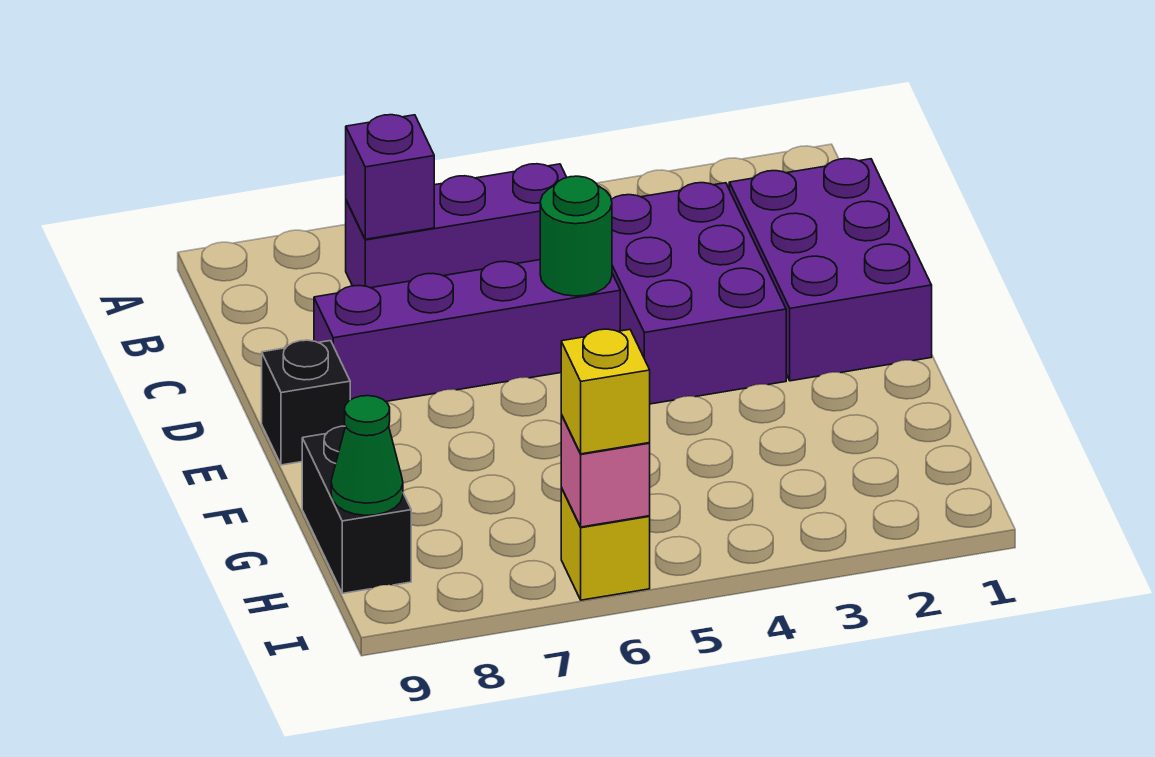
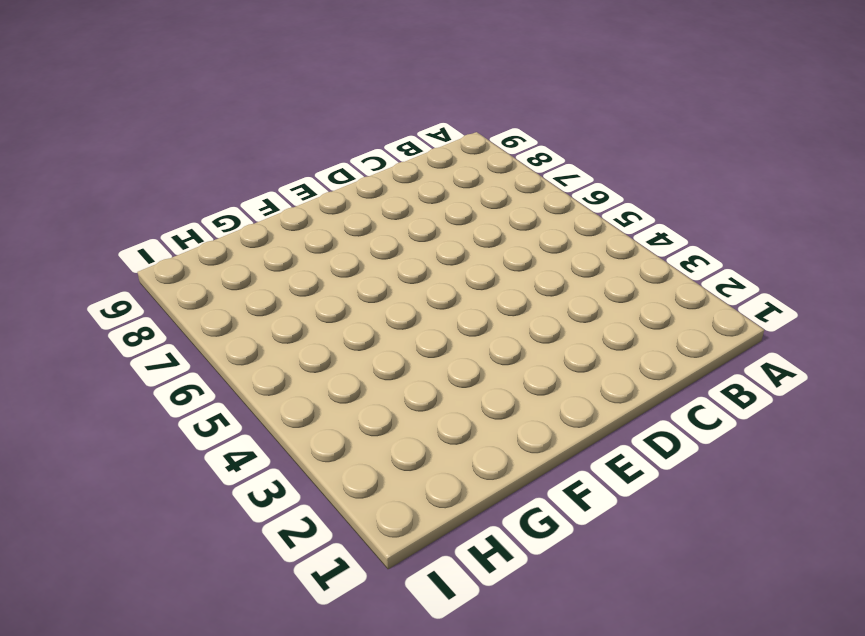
none -> purple brick B5:B7 level 1
none -> purple brick C1:E2 level 1
none -> purple brick C3:E4 level 1

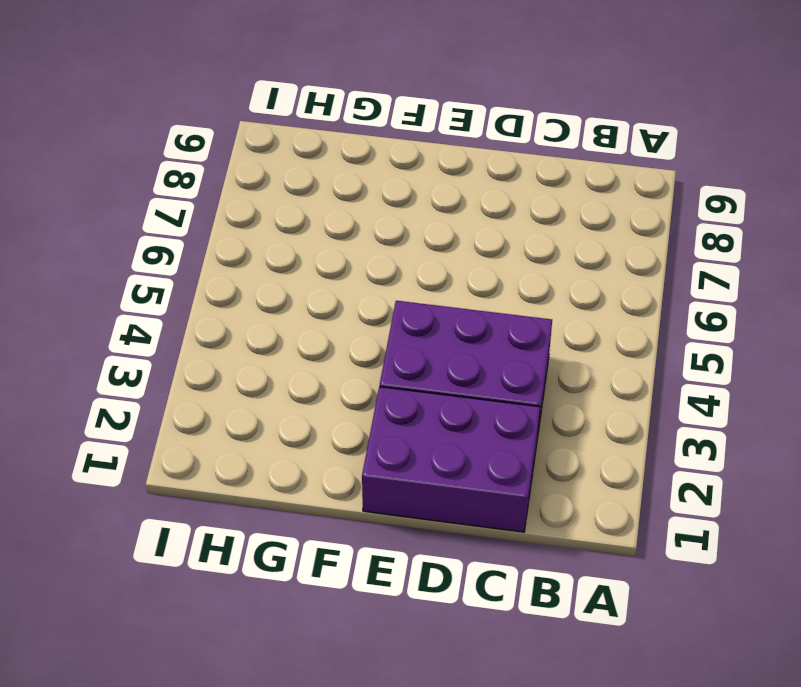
none -> purple brick B5:B7 level 1
none -> purple brick D5:D8 level 1
none -> black brick E9 level 1

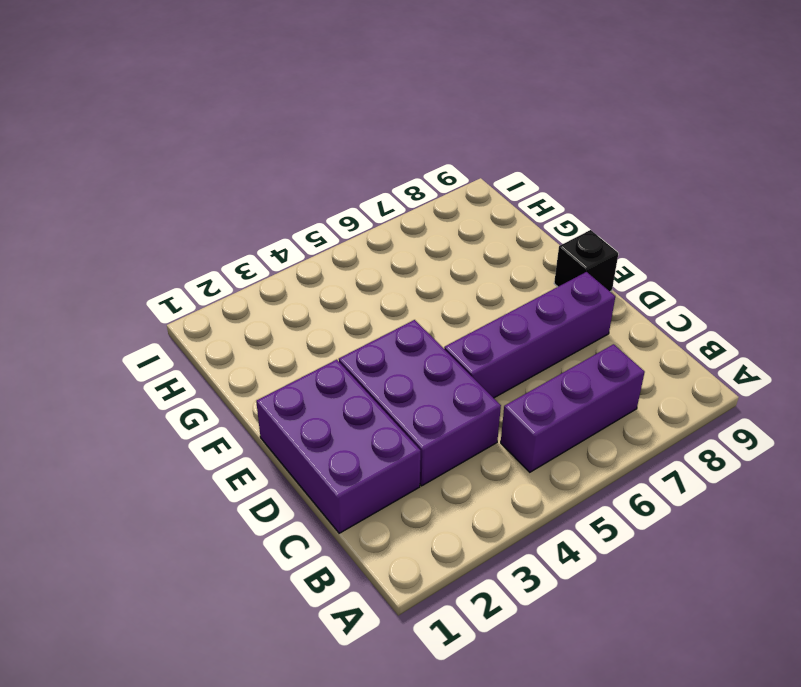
none -> black brick G9:H9 level 1
none -> yellow brick I6 level 1
none -> purple brick B7 level 2

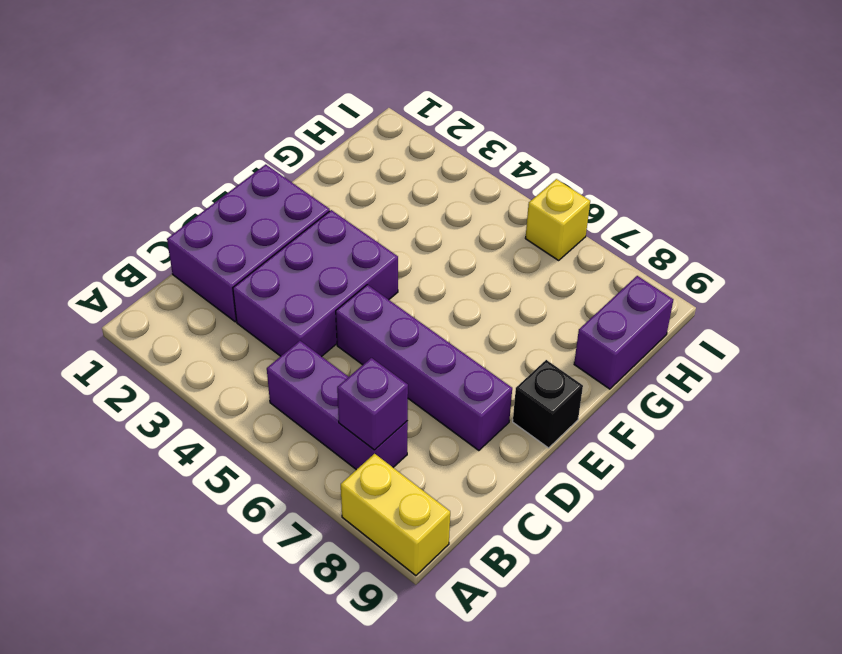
yellow brick A8:A9 level 1 -> none
purple brick G9:H9 level 1 -> black brick G9:H9 level 1
none -> green round brick D5 level 2
none -> green cone H9 level 2
none -> pink brick I6 level 2

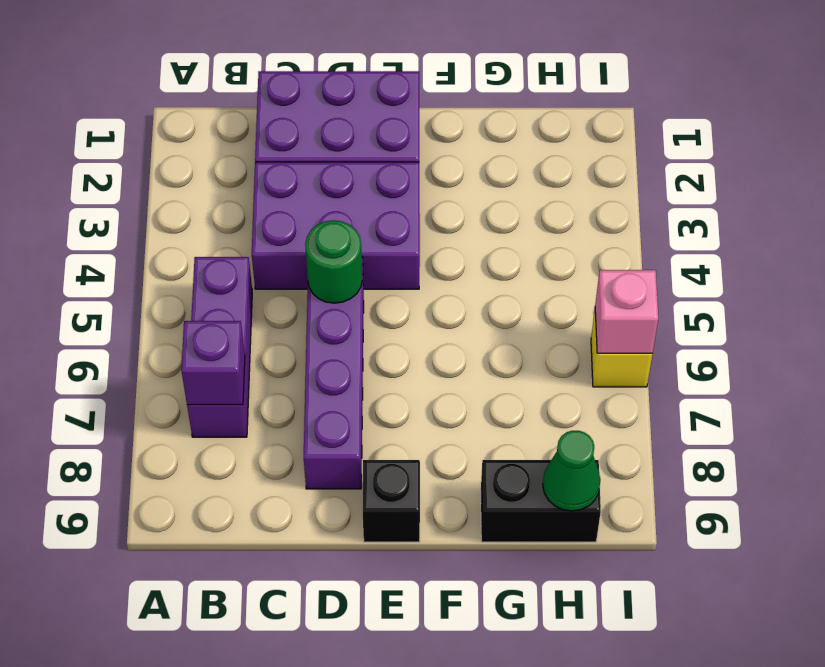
none -> yellow brick I6 level 3

